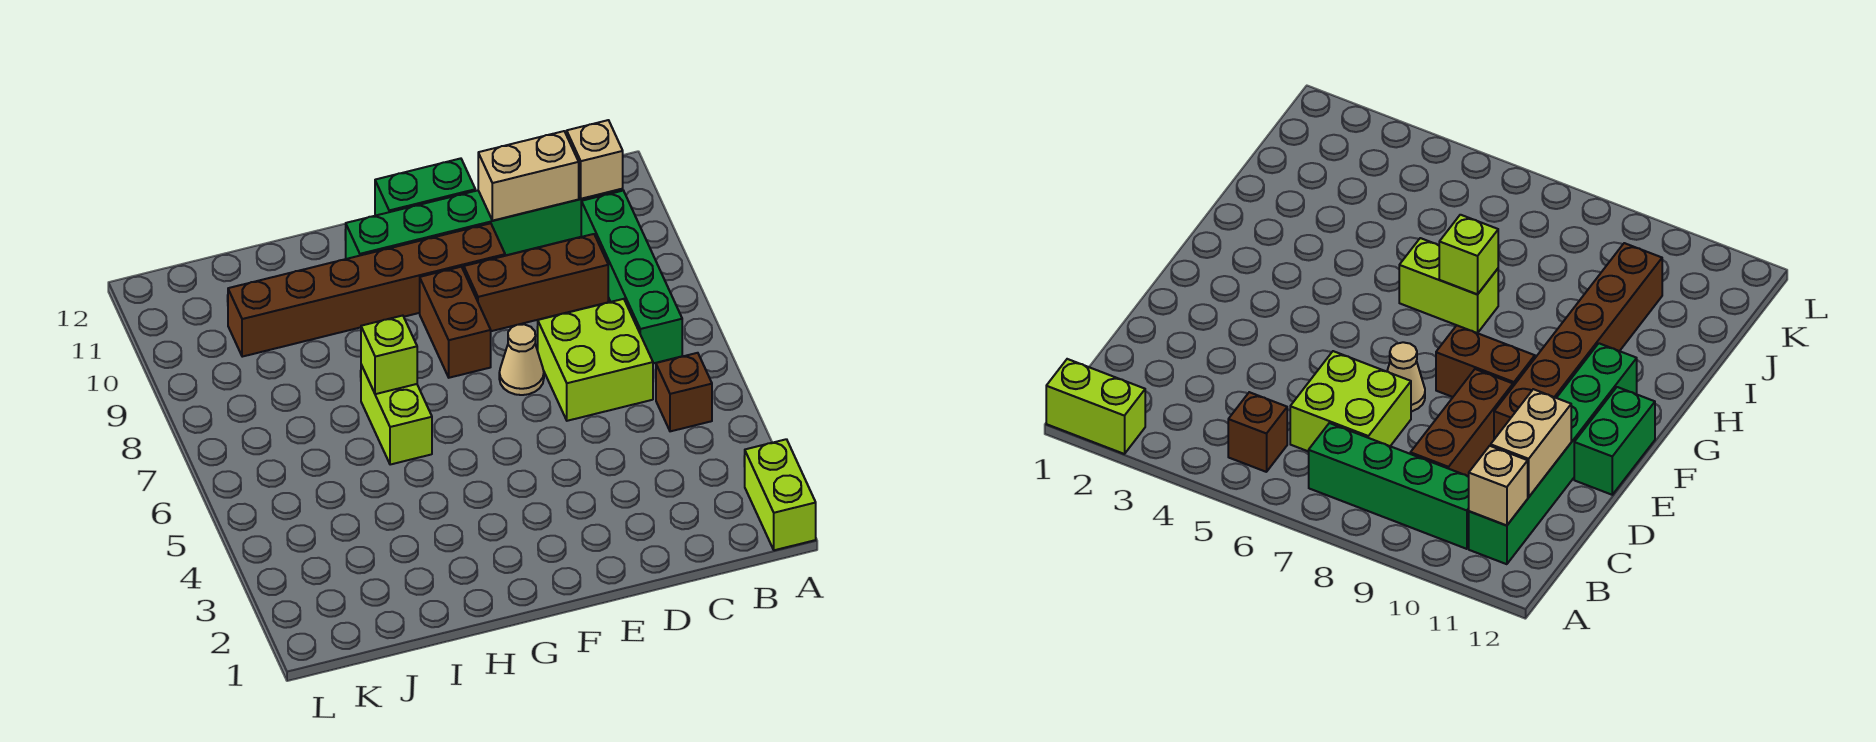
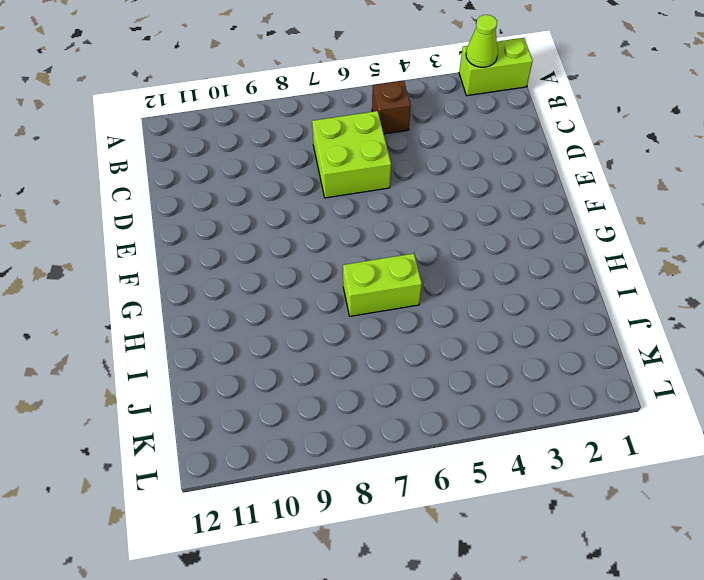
lime cone A2 level 2 -> none
none -> green brick B7:B10 level 1
none -> green brick B11:G11 level 1
none -> brown brick C9:E9 level 1

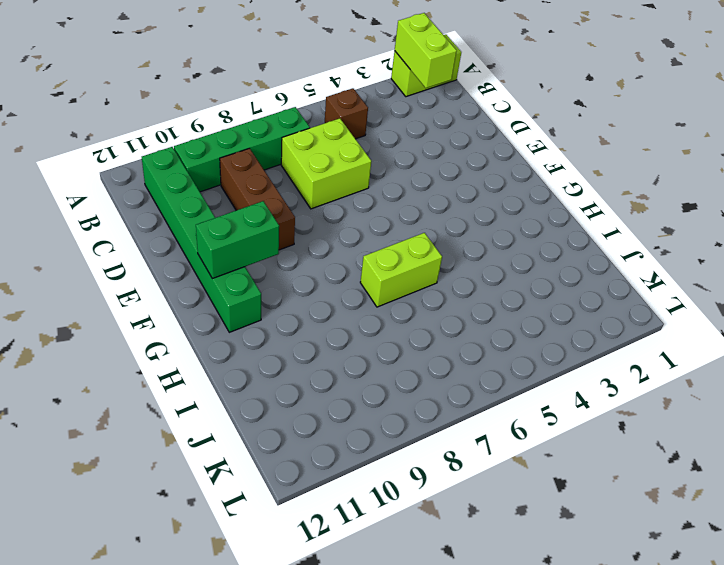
lime brick A2:B2 level 2 -> none
green brick F10:F11 level 2 -> green brick E12:F12 level 1
none -> tan cone E7 level 1
none -> brown brick E10:J10 level 1
none -> brown brick F8:F9 level 1

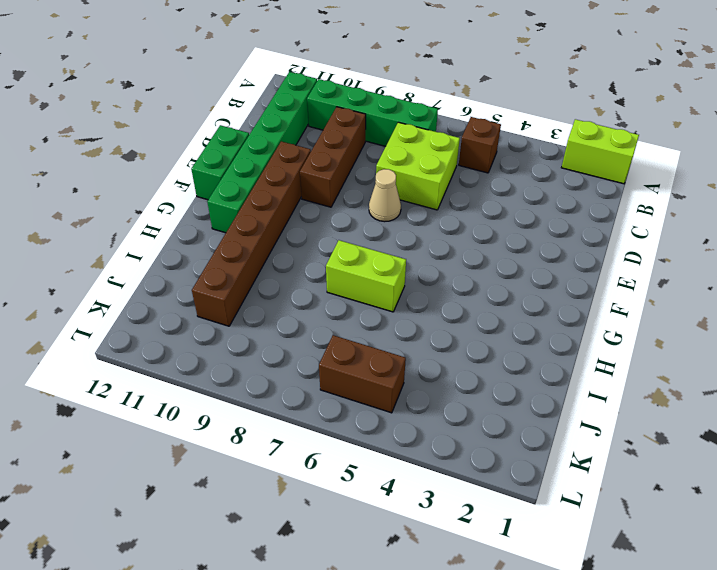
brown brick K5:K6 level 1 -> brown brick F8:F9 level 1
none -> tan brick B11 level 2
none -> tan brick C11:D11 level 2
none -> lime brick H7 level 2

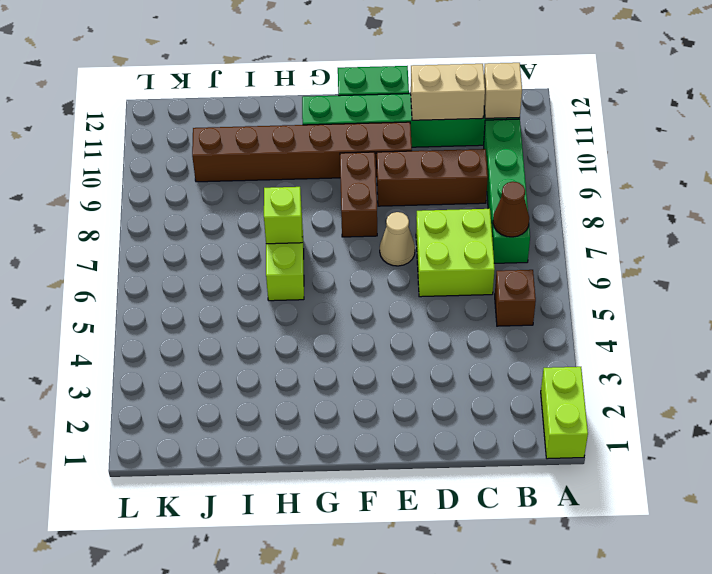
brown cone B7 level 2 -> none

